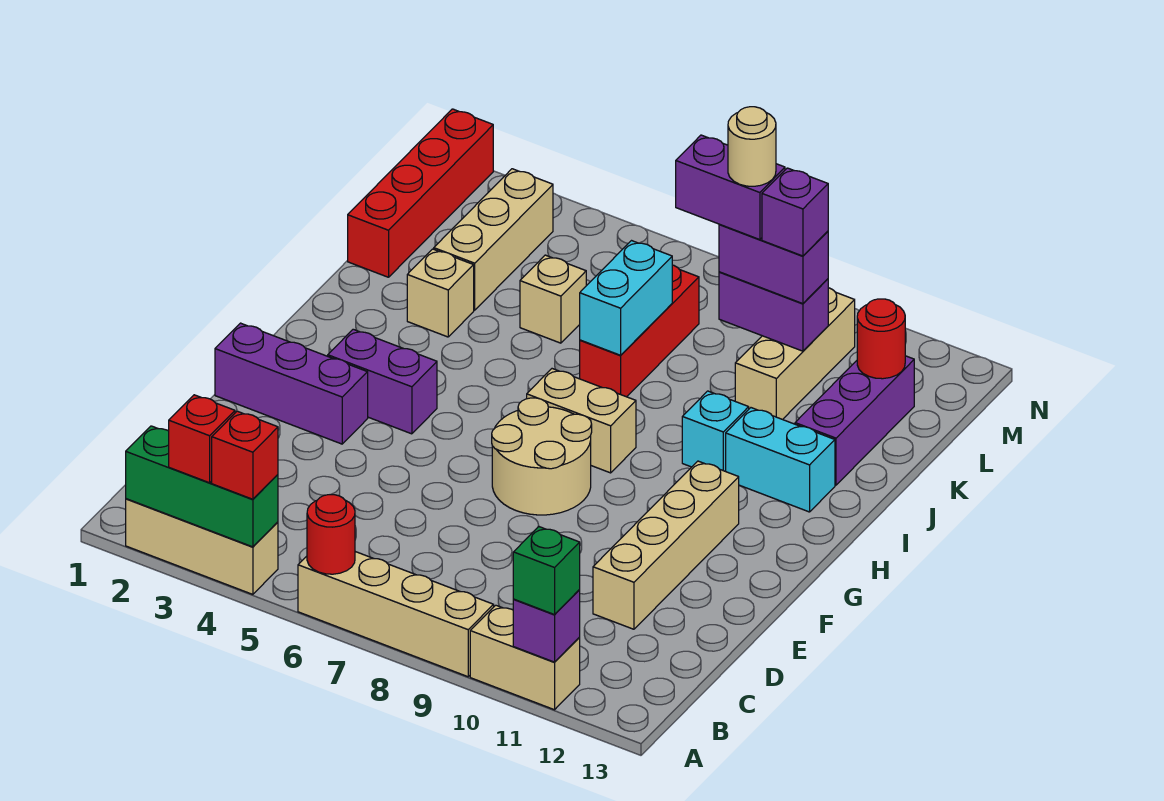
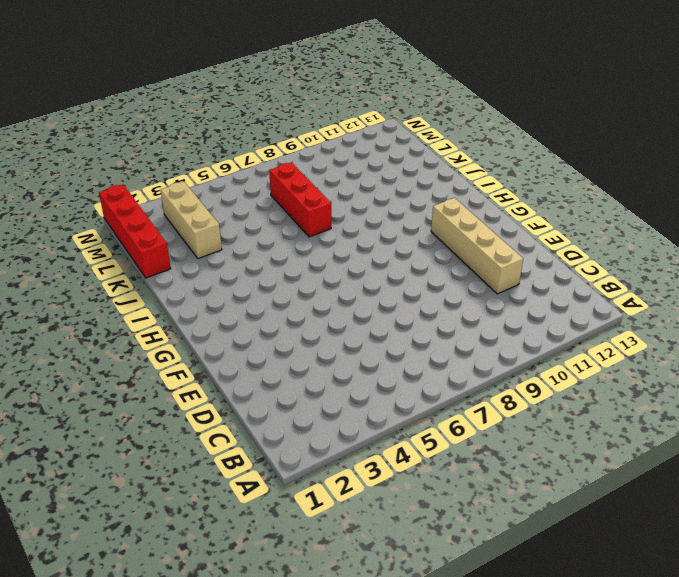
none -> tan brick A2:A4 level 1
none -> tan brick A6:A9 level 1
none -> tan brick A10:A11 level 1
none -> purple brick F1:F3 level 1

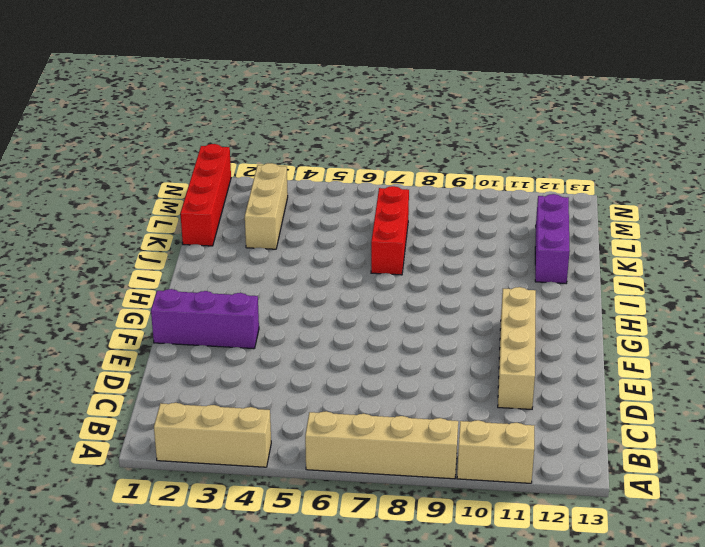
none -> tan round brick F7:G8 level 1
none -> purple brick G3:G4 level 1
none -> tan brick H7:H8 level 1
none -> cyan brick I10 level 1

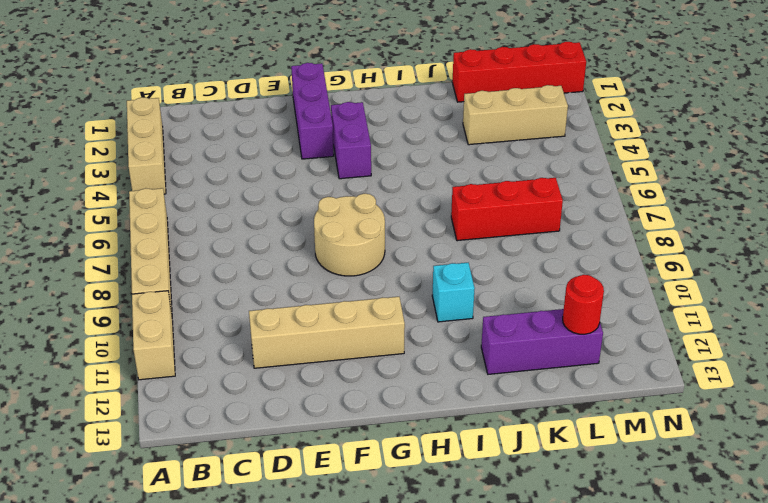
none -> tan brick H7:H8 level 1
none -> cyan brick I11:I12 level 1
none -> tan brick J3 level 1
none -> tan brick K5 level 1

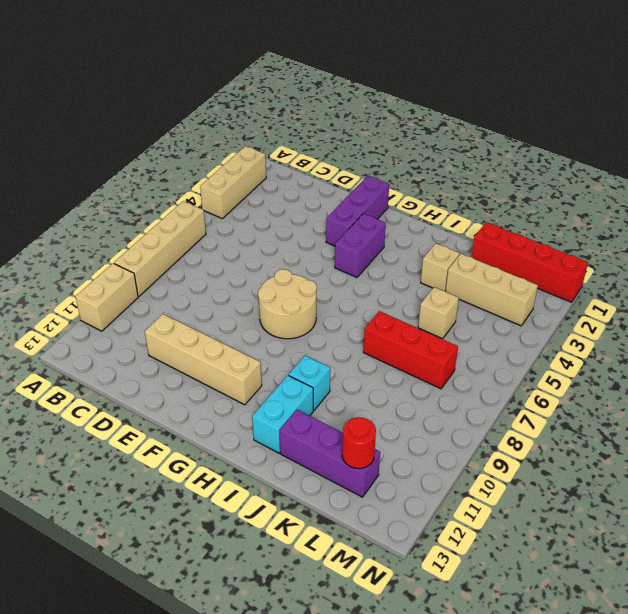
none -> tan brick H7:H8 level 1
none -> tan brick K10:M10 level 1
none -> green brick A2:A4 level 2
none -> red round brick A6 level 2

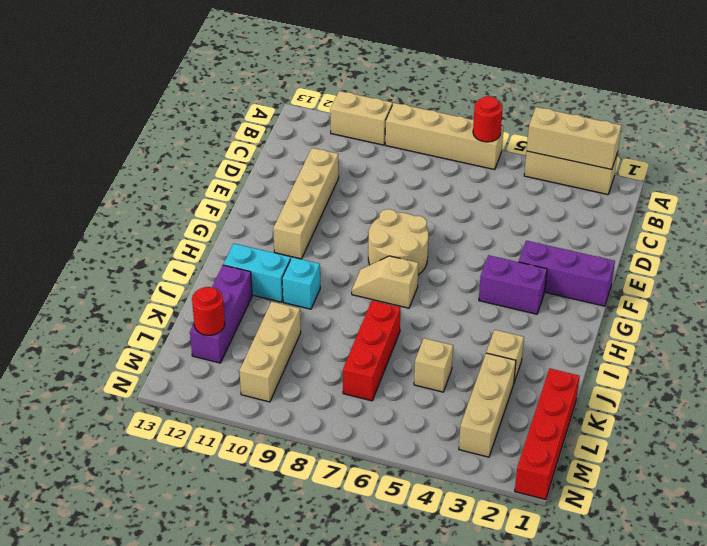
tan brick A2:A4 level 2 -> green brick A2:A4 level 2
tan slope H7:H8 level 1 top 7 -> tan brick H7:H8 level 1
none -> purple brick A11 level 2
none -> cyan brick J7:K7 level 2
none -> purple brick L9:L10 level 2
none -> red brick A3 level 3

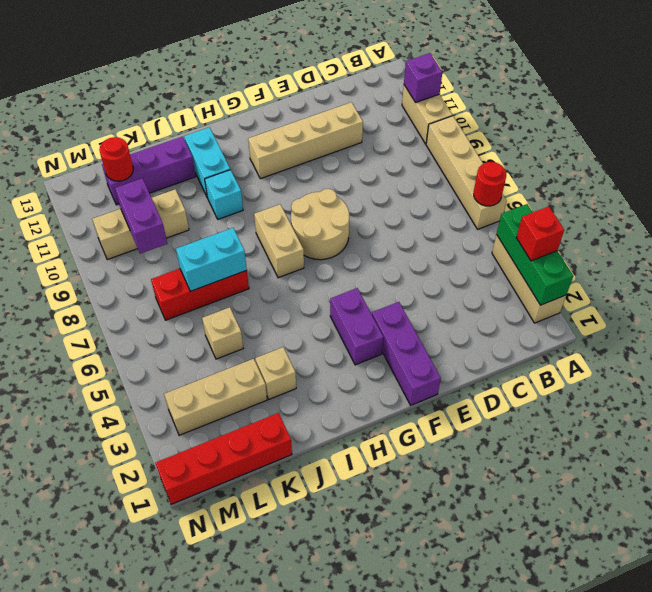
none -> red brick A4 level 3
none -> green brick A11 level 3
none -> purple brick L9:L10 level 3
none -> purple brick L8:L9 level 4

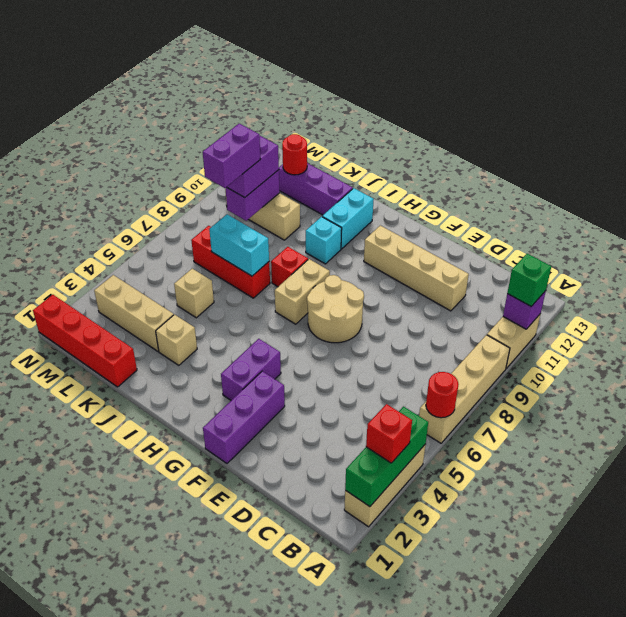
red brick I8 level 1 -> red brick A4 level 3
none -> purple brick L10 level 4
none -> tan round brick L9 level 5

